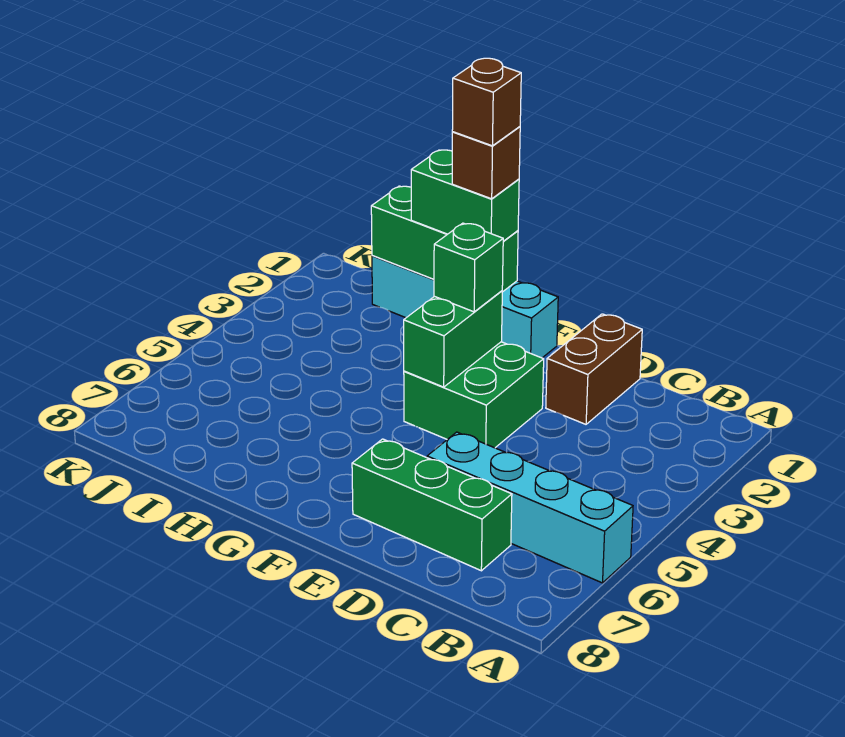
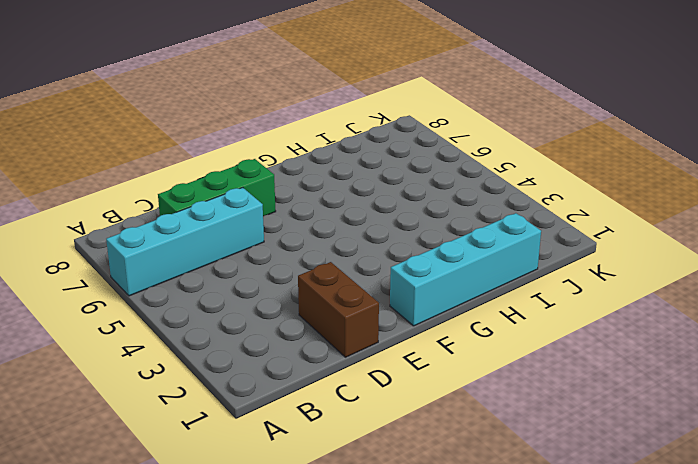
none -> green brick E3:F4 level 1
none -> green brick F3:F4 level 2

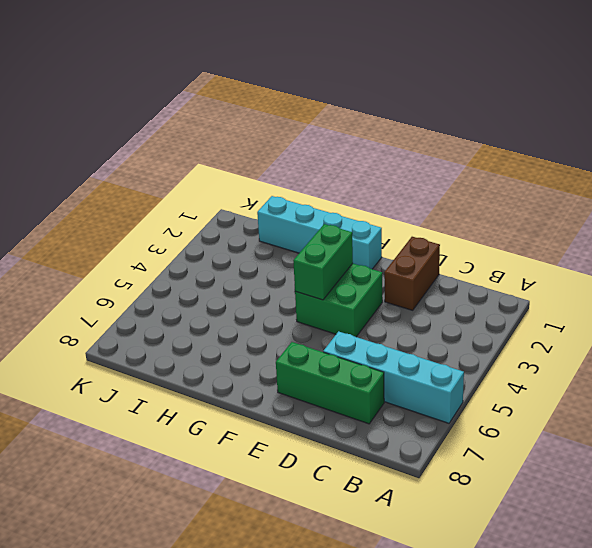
none -> green brick G1:I1 level 2
none -> green brick F3 level 3

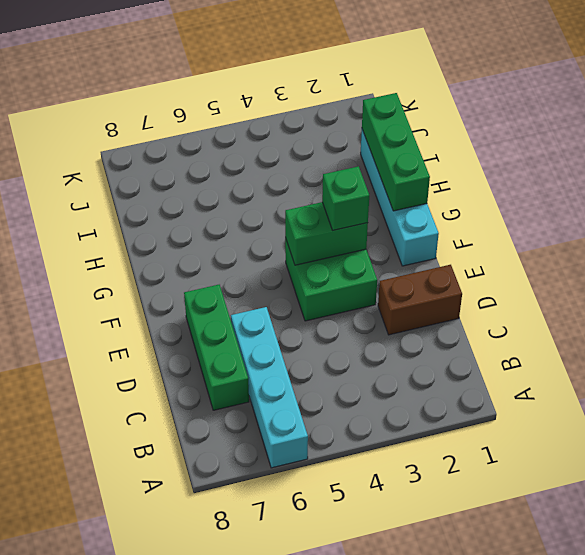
none -> green brick G1:H1 level 3
none -> brown brick G1 level 4

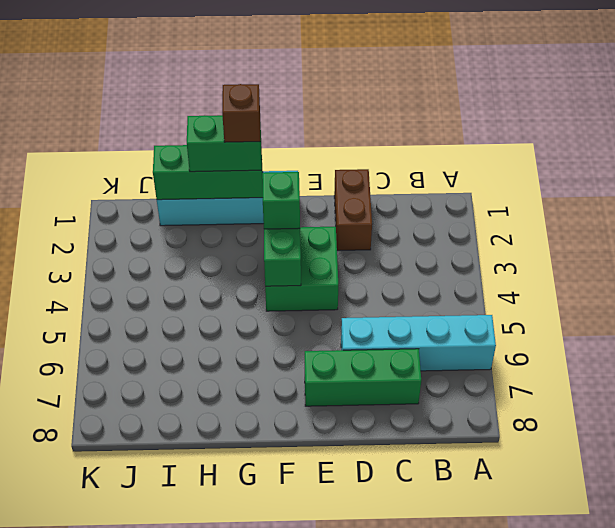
none -> brown brick G1 level 5

